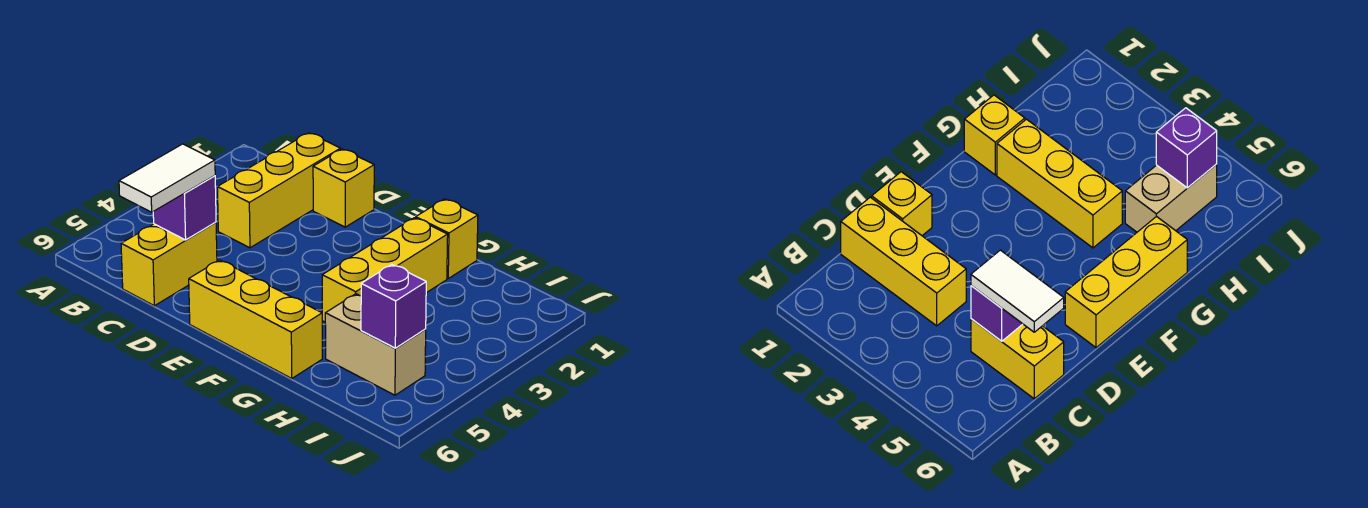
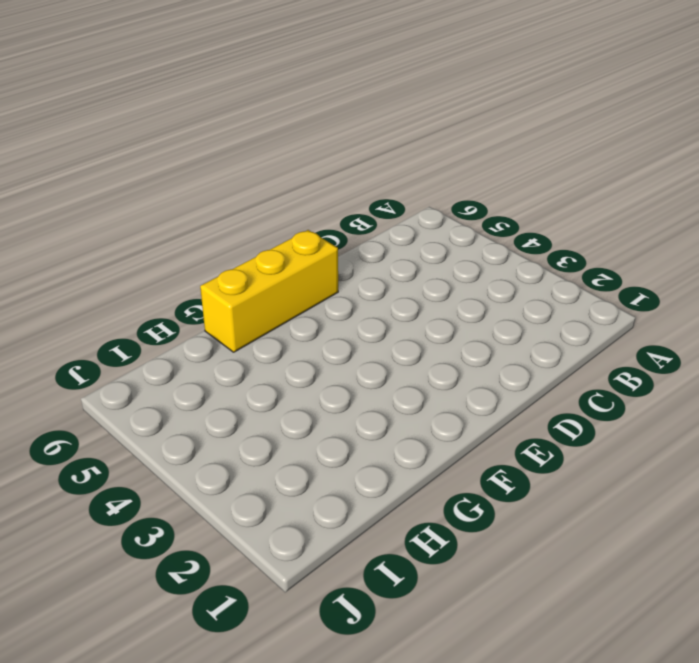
none -> yellow brick C1:C3 level 1
none -> yellow brick C5:C6 level 1

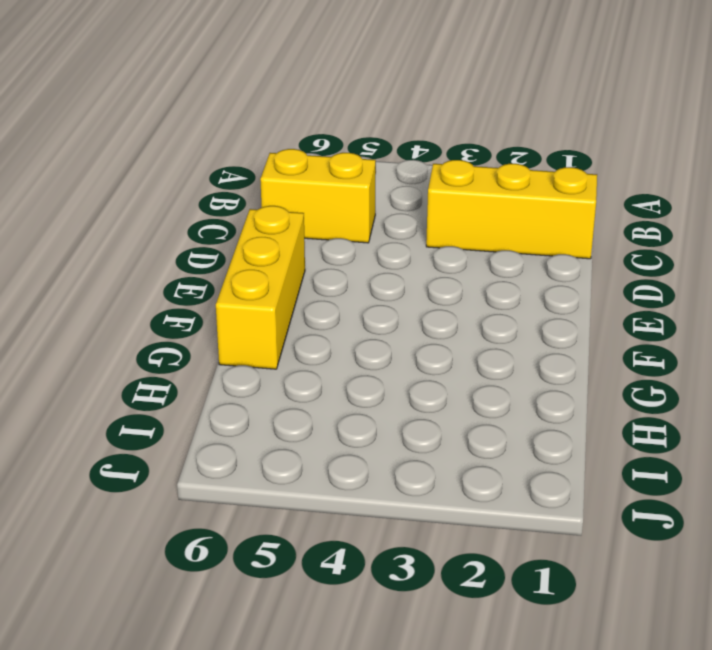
none -> yellow brick D1 level 1
none -> yellow brick G1 level 1

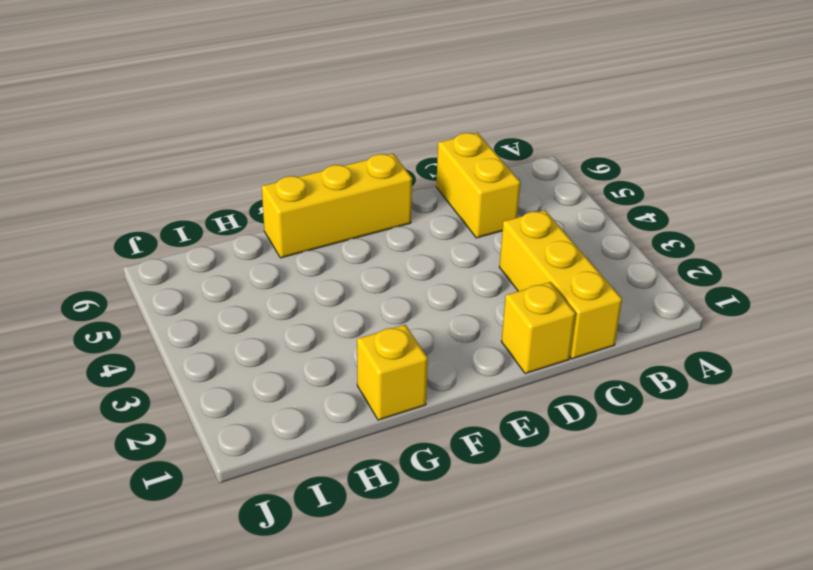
none -> yellow brick G2:G4 level 1
none -> tan brick H5:I5 level 1

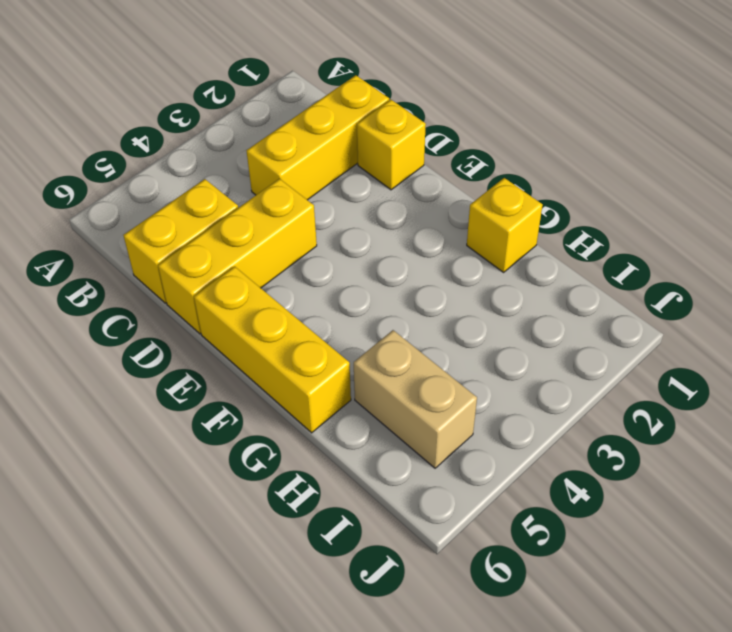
yellow brick D4:D6 level 1 -> yellow brick G2:G4 level 1
none -> purple brick C5 level 2
none -> purple brick I5 level 2

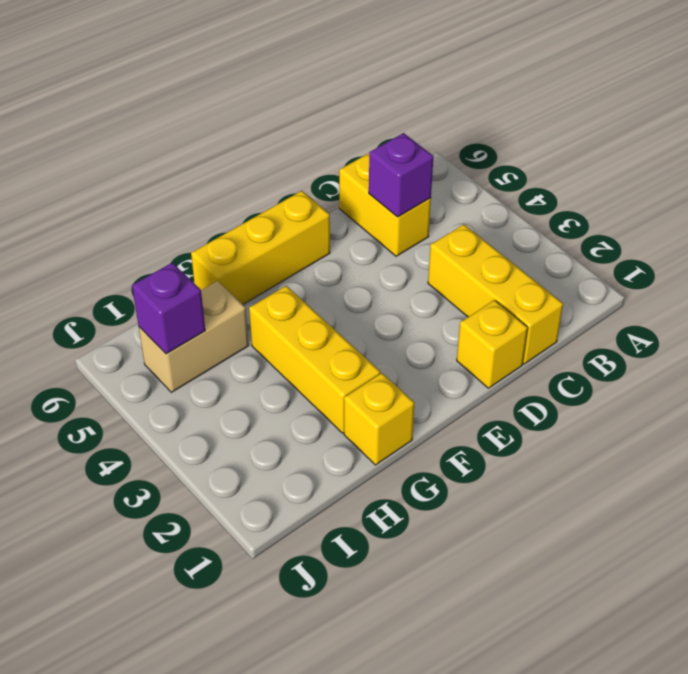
none -> white tile C5:C6 level 3

